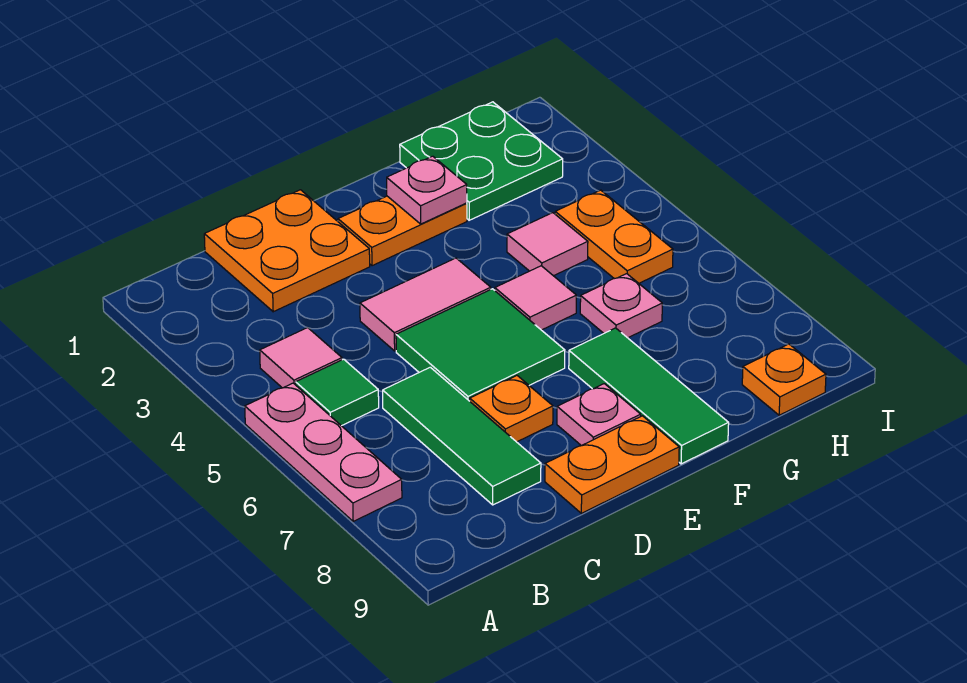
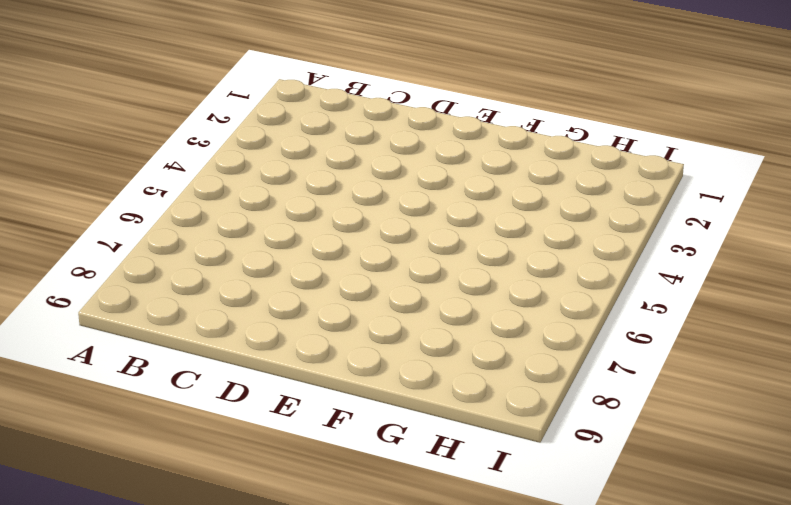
none -> pink plate A5:A7 level 1
none -> pink tile B4 level 1
none -> green tile B5 level 1

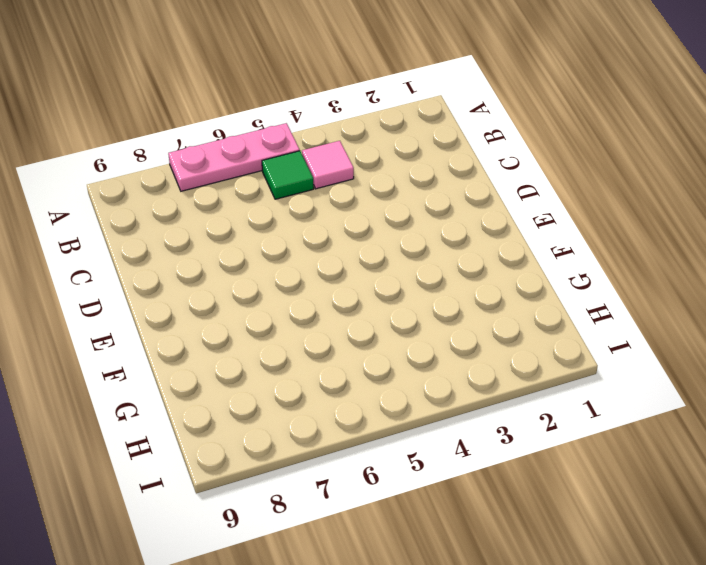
none -> orange plate C1:D2 level 1
none -> green tile C6:C8 level 1
none -> pink tile D4:E4 level 1

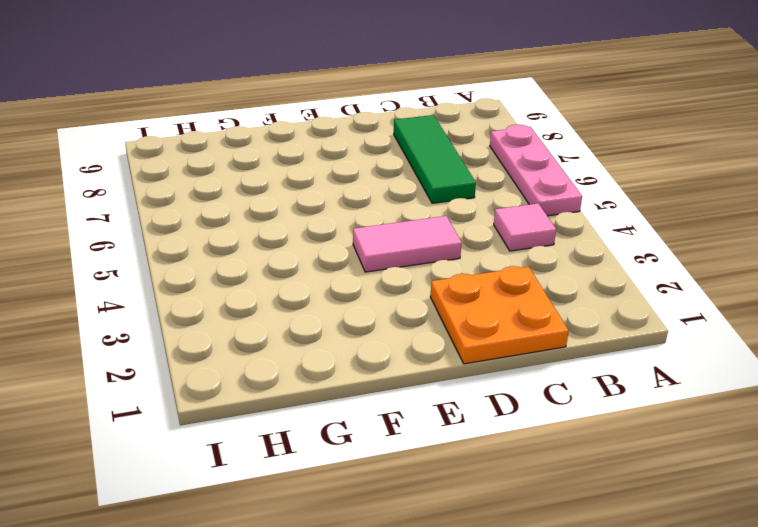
none -> green tile B5 level 1
none -> green tile D5:E6 level 1
none -> orange plate D7 level 1

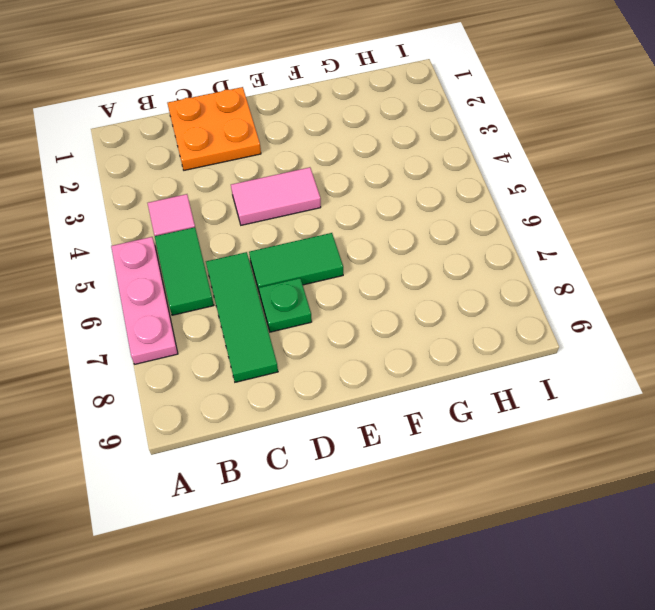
green tile B5:B6 level 1 -> green tile B5 level 1
green tile D6:E6 level 1 -> green tile D5:E6 level 1
green plate D7 level 1 -> orange plate D7 level 1
none -> orange plate D9:E9 level 1
none -> orange plate E2:F2 level 1
none -> pink plate E8 level 1

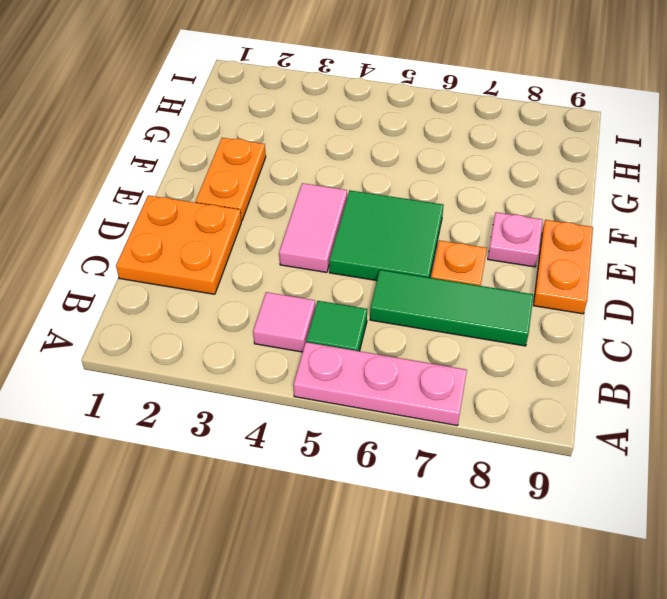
none -> pink tile F5 level 1
none -> green tile F7:F9 level 1
none -> green plate G1:H2 level 1

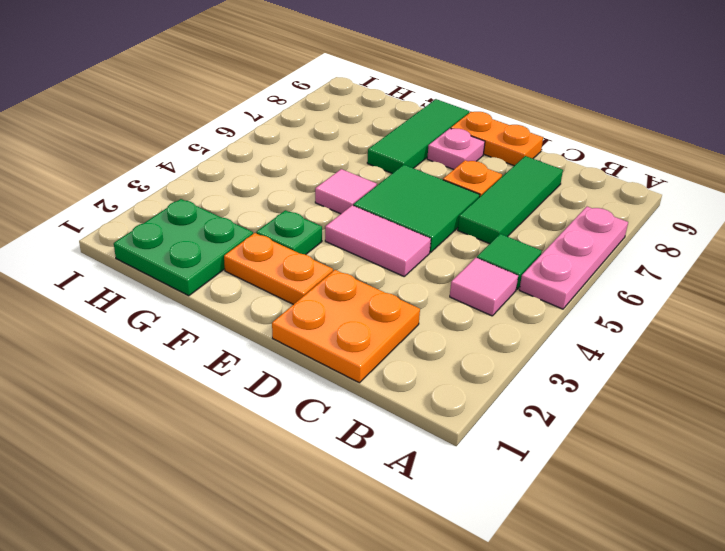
green plate F3 level 1 -> none
none -> pink tile G4 level 1
none -> pink plate G6 level 1
none -> orange plate H4:H5 level 1

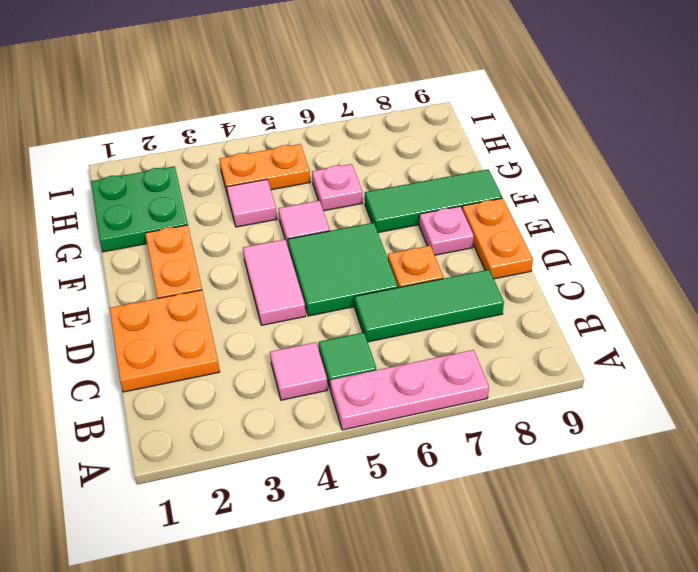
none -> orange plate H9 level 1
none -> pink plate F2 level 2

